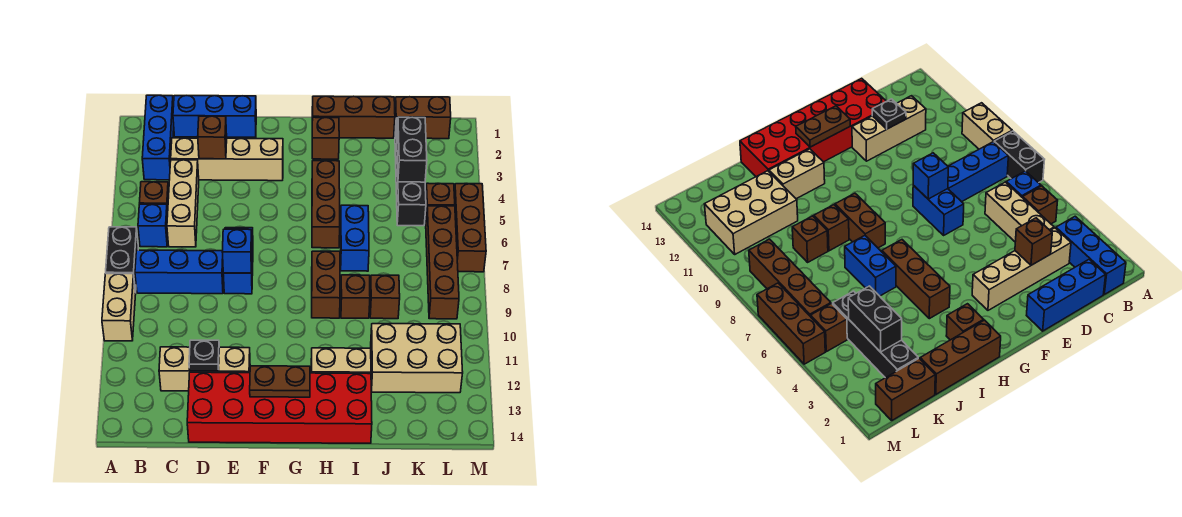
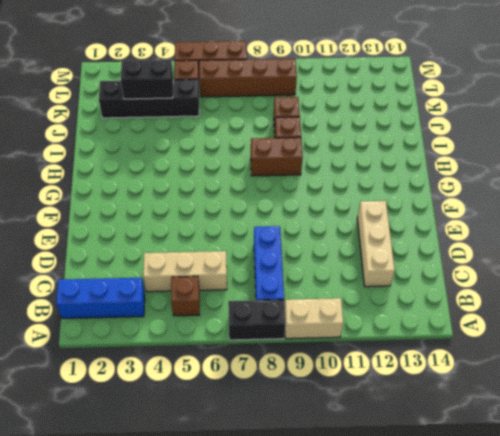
none -> blue brick B6 level 1
none -> blue brick C1:E1 level 1
none -> tan brick C3:F3 level 1
none -> red brick D13:I14 level 1

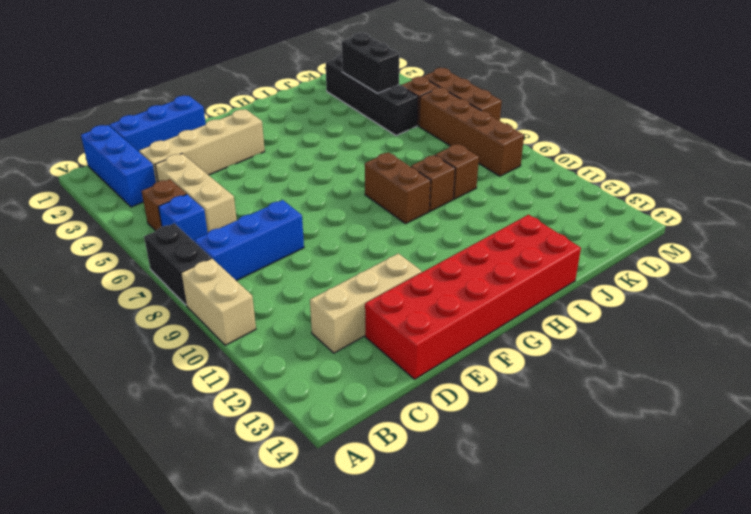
none -> blue brick E7:E8 level 1
none -> brown brick H1:J1 level 1
none -> brown brick H2 level 1
none -> brown brick H4:H6 level 1

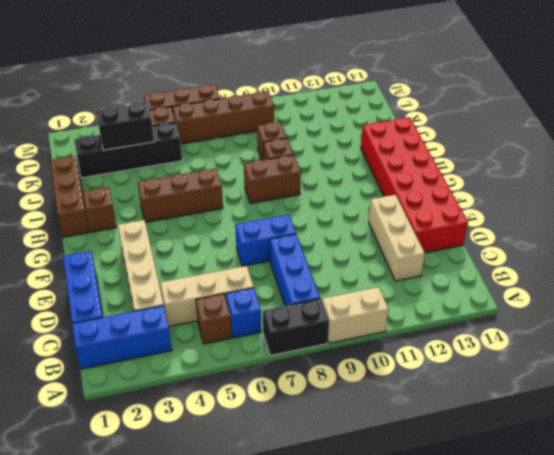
none -> tan brick H12:I12 level 1
none -> blue brick I6:I7 level 1
none -> tan brick J11:L12 level 1
none -> brown brick K1:L1 level 1

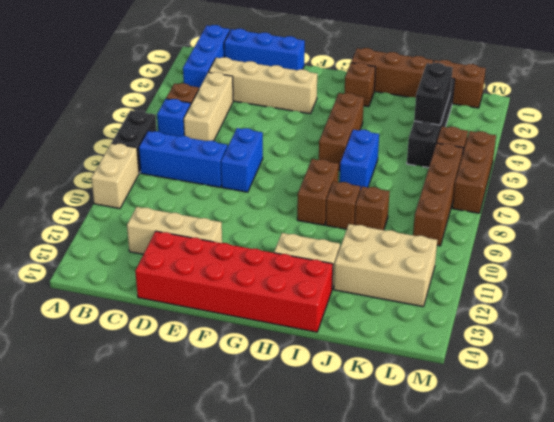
none -> brown brick D3 level 2
none -> black plate D12 level 2
none -> blue brick E8 level 2
none -> brown plate F13:G13 level 2

